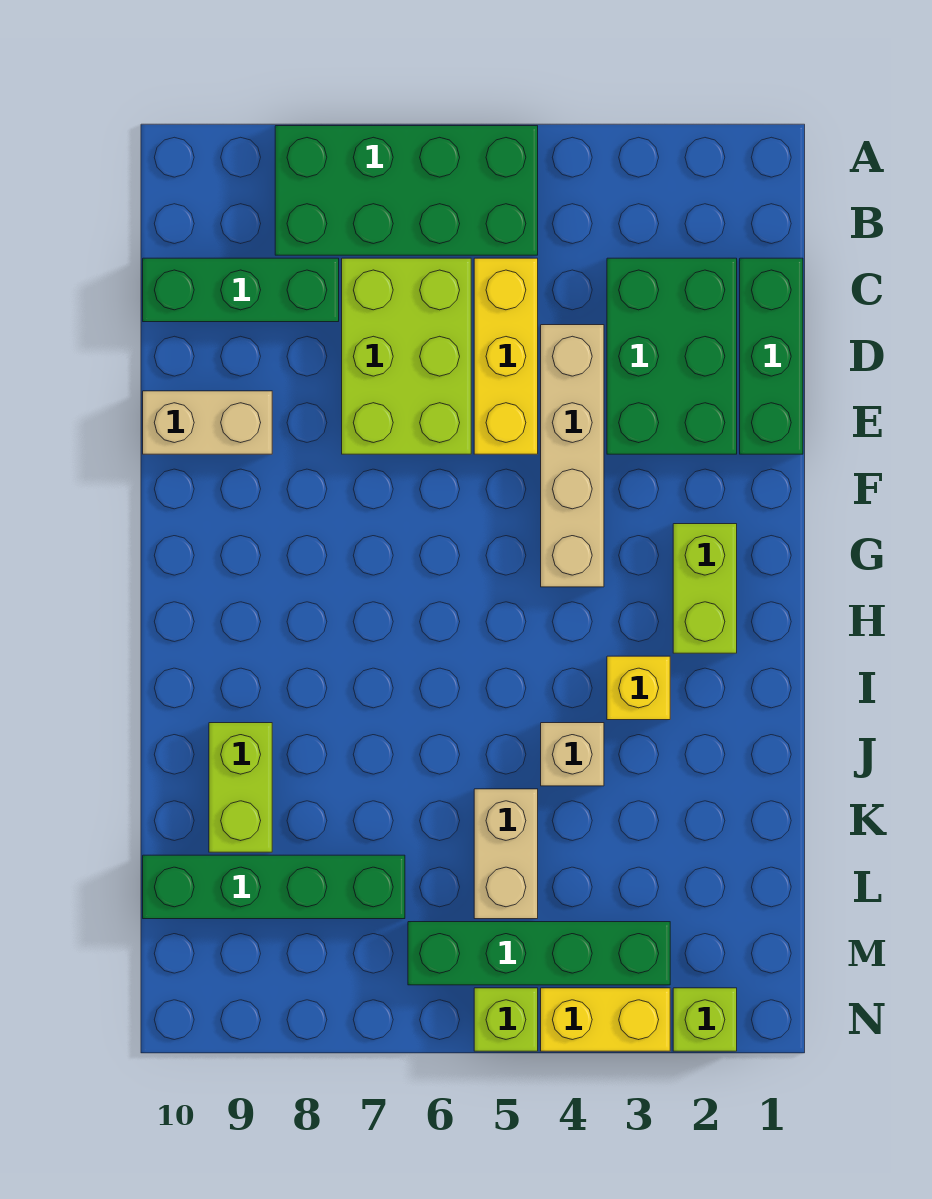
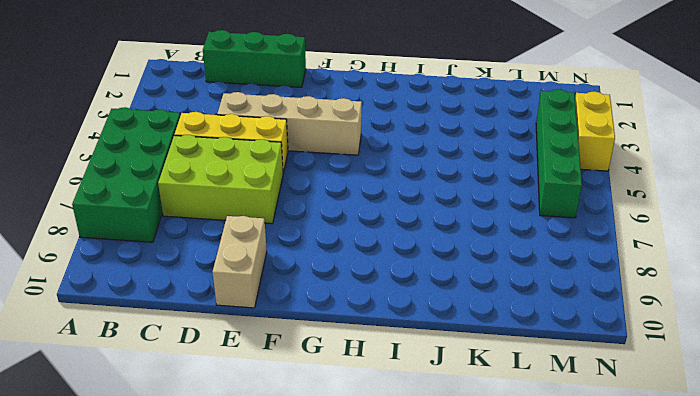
none -> green brick C2:E3 level 1
none -> green brick C8:C10 level 1
none -> lime brick G2:H2 level 1

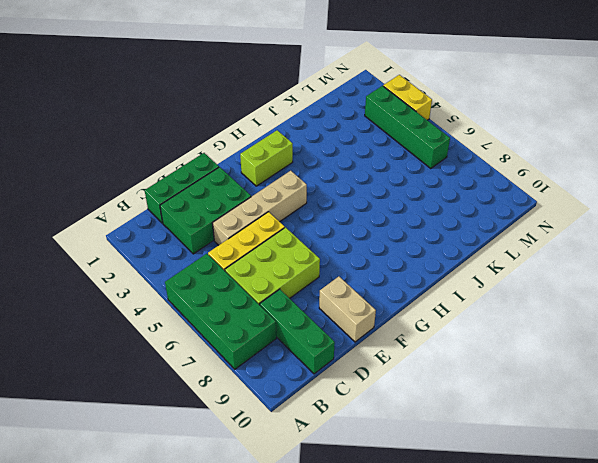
none -> yellow brick I3 level 1
none -> tan brick J4 level 1
none -> lime brick J9:K9 level 1

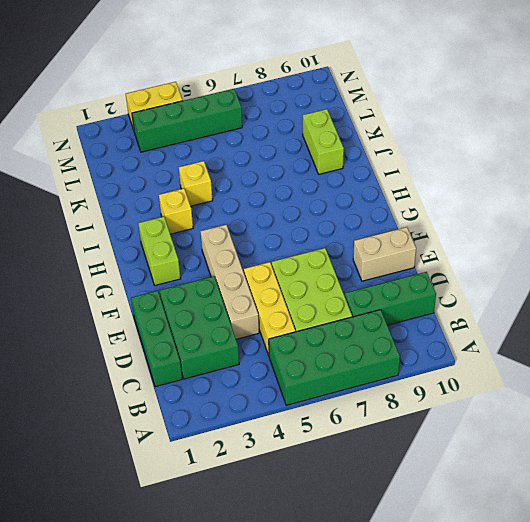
yellow brick J4 level 1 -> tan brick J4 level 1
none -> tan brick K5:L5 level 1
none -> green brick L7:L10 level 1
none -> lime brick N2 level 1

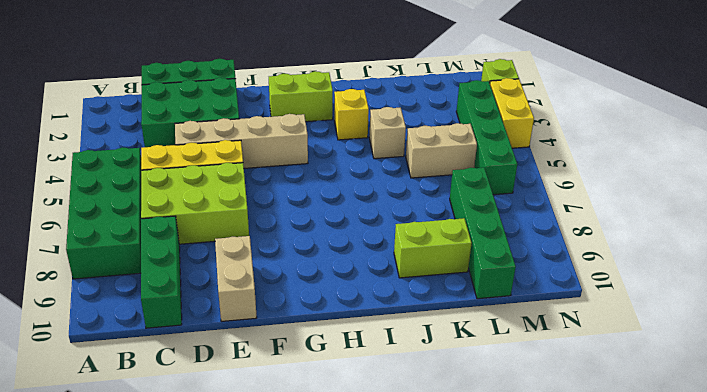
none -> lime brick N5 level 1

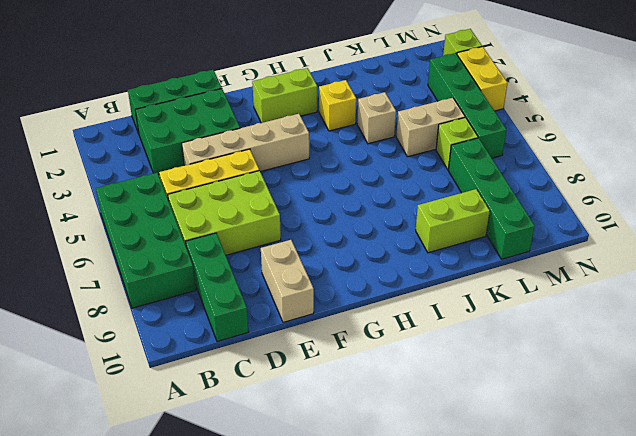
lime brick L6 level 1 -> lime brick N5 level 1

